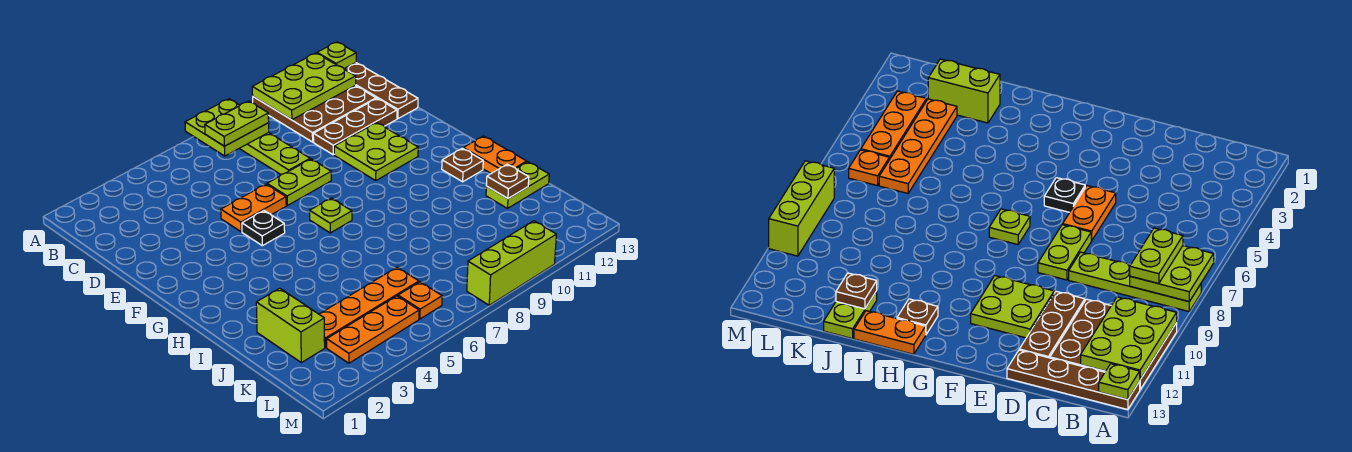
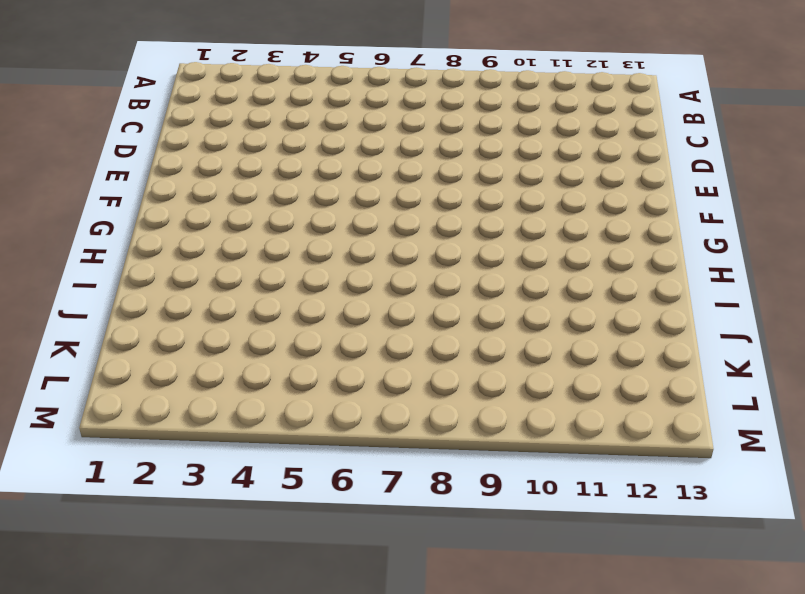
none -> lime plate A8:D8 level 1
none -> brown plate A10:C12 level 1
none -> brown plate A13:D13 level 1

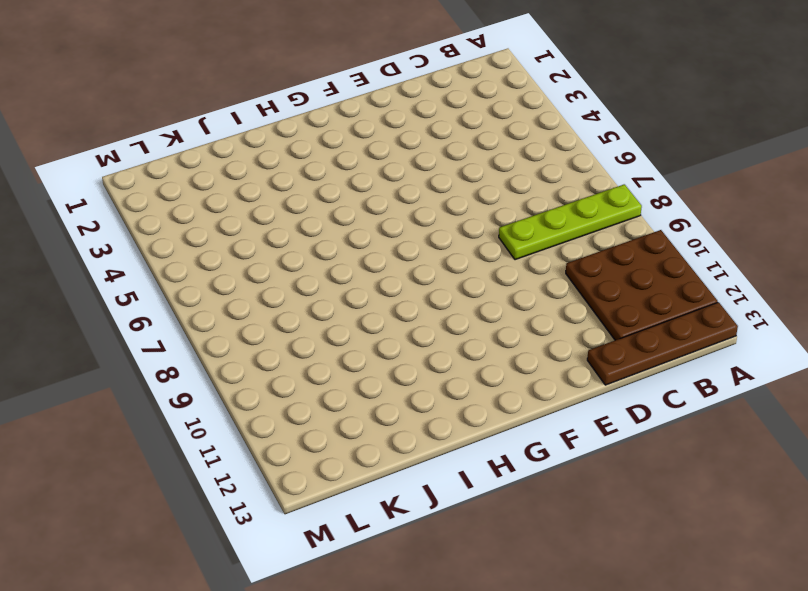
none -> brown plate D10:D12 level 1
none -> orange plate E5:E6 level 1
none -> lime plate E7:E8 level 1

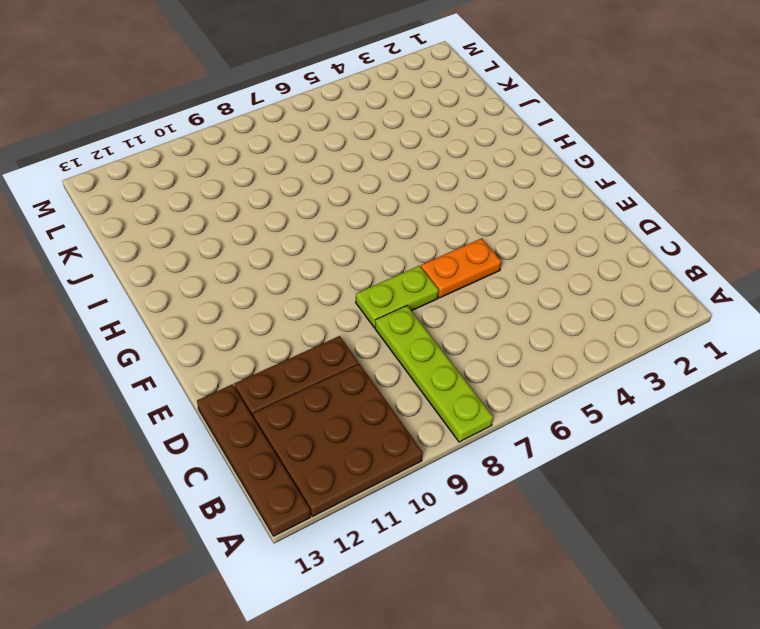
none -> lime plate E10:F11 level 1
none -> black plate F5 level 1
none -> lime plate G7 level 1

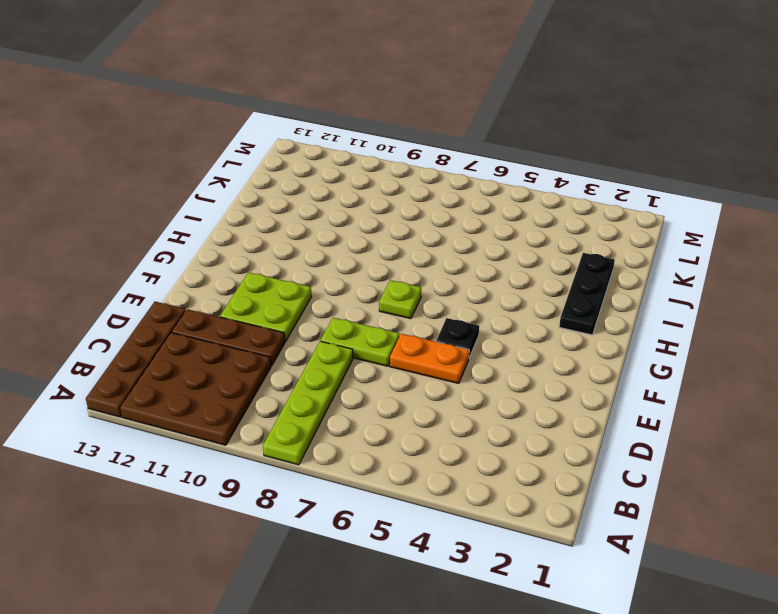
black plate H2:J2 level 1 -> lime brick J2:K2 level 1
none -> brown plate H12 level 1
none -> orange plate H13:I13 level 1
none -> lime plate J12:J13 level 1

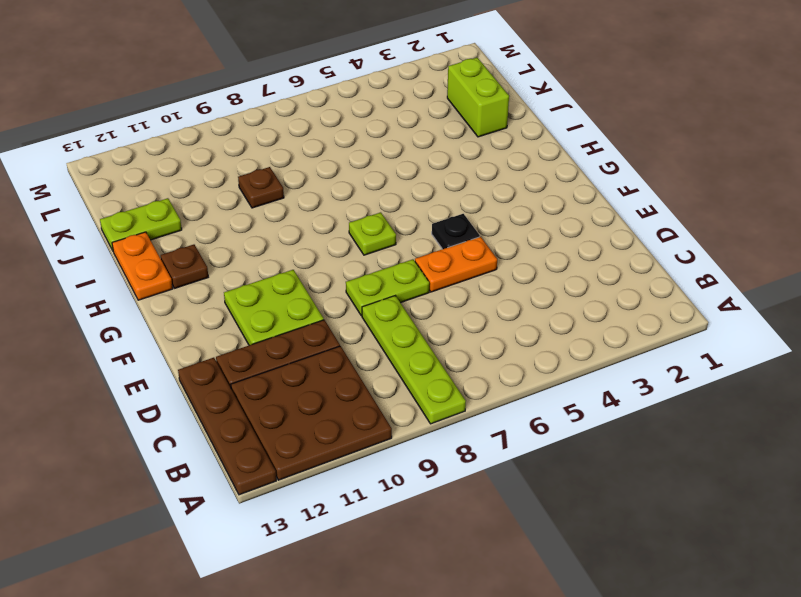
brown plate J9 level 1 -> brown plate J12 level 2
none -> orange plate K3:K6 level 1
none -> orange plate L3:L5 level 1
none -> orange plate L6 level 1

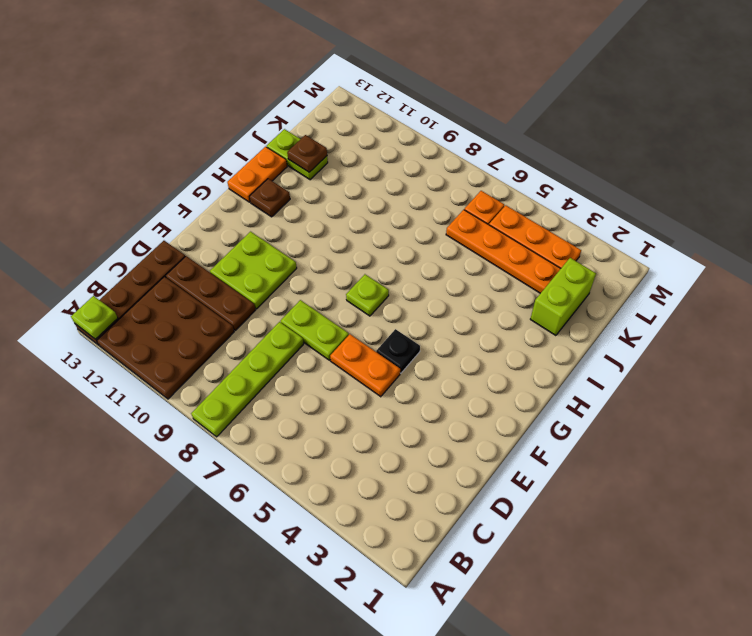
none -> lime brick M8:M10 level 1
none -> lime plate A7:B8 level 2
none -> lime plate A10:B12 level 2

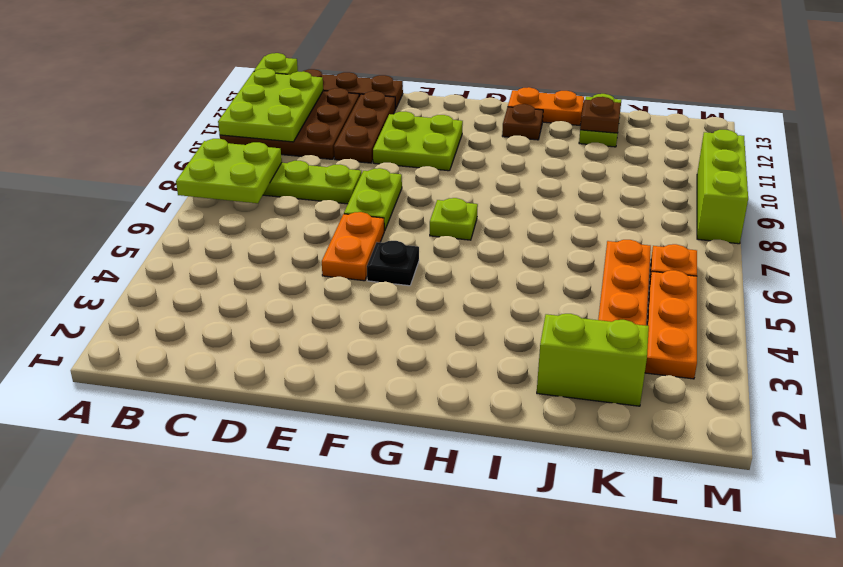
none -> lime plate B7:B8 level 3

